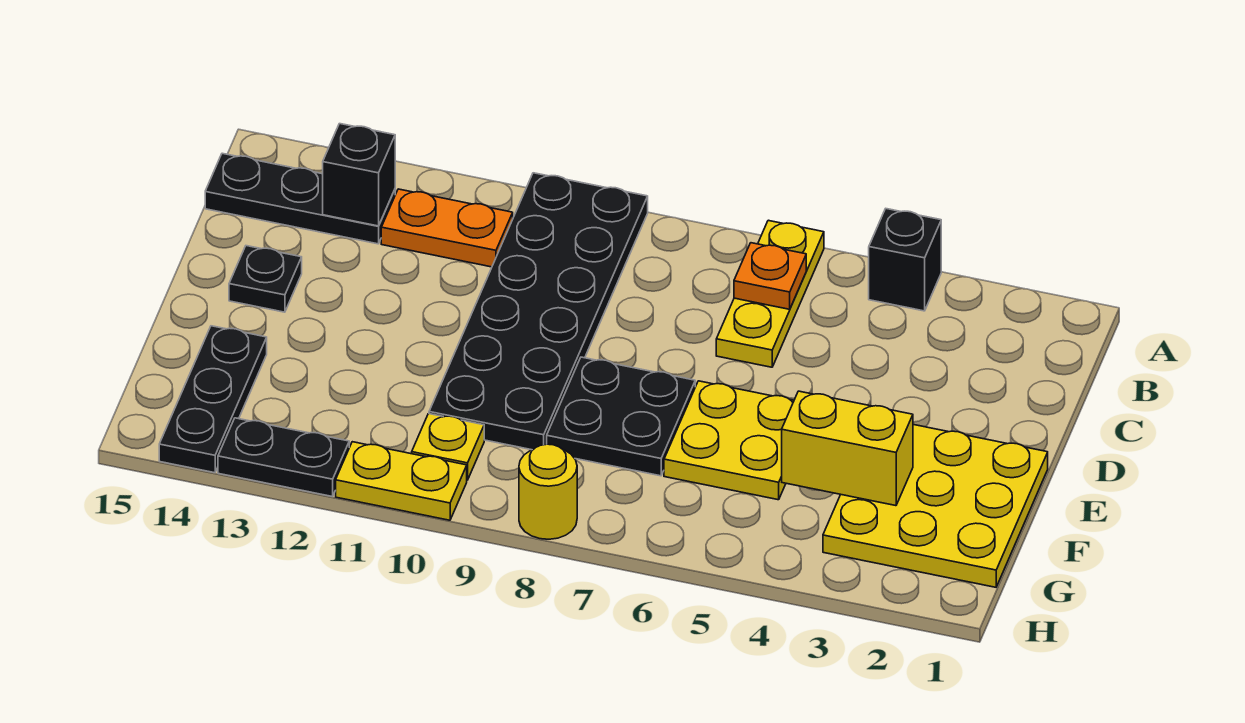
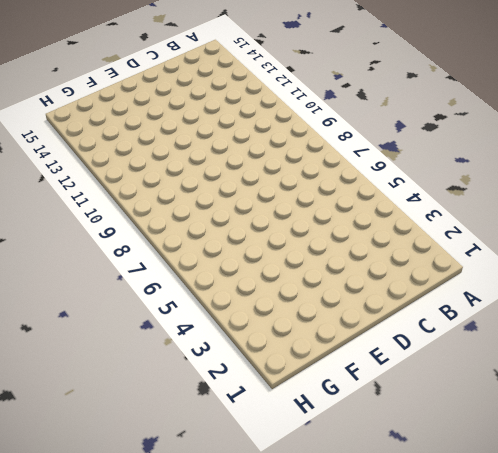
none -> black brick A4 level 1
none -> yellow plate A6:C6 level 1
none -> black plate A9:F10 level 1

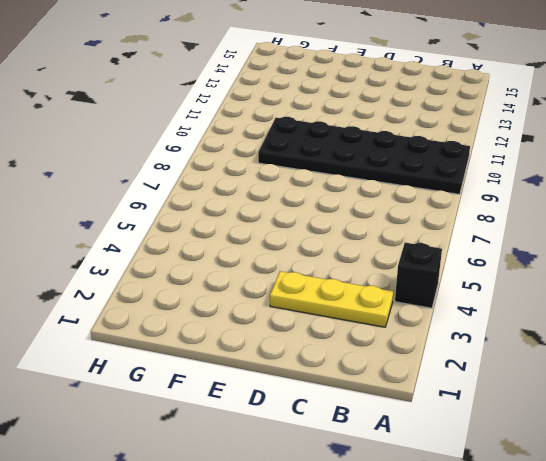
yellow plate B3:D3 level 1 -> yellow plate A6:C6 level 1
none -> orange plate B11:B12 level 1
none -> black plate B13:B15 level 1
none -> black plate D14 level 1

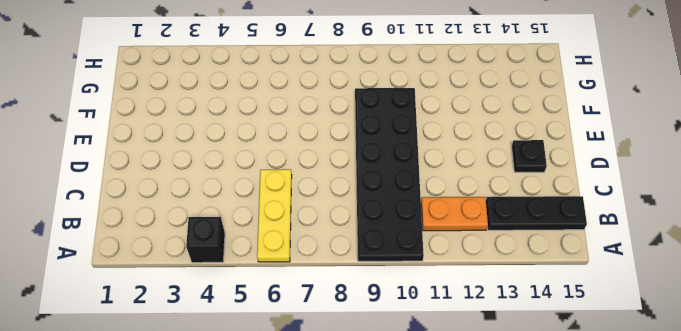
none -> yellow plate E1:G3 level 1
none -> yellow plate E5:F6 level 1
none -> black plate E7:F8 level 1

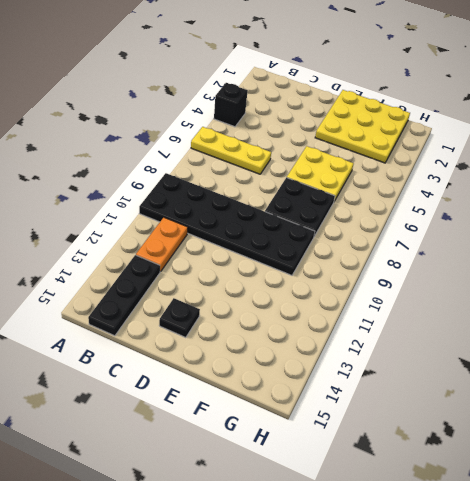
none -> black plate F14:H14 level 1
none -> yellow plate G10 level 1
none -> yellow round brick H8 level 1

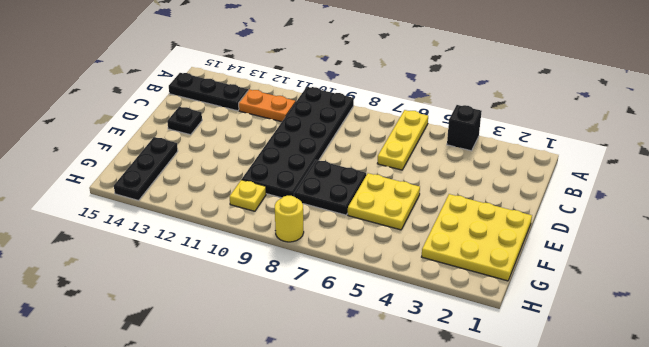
none -> yellow plate H10:H11 level 1
none -> black plate H12:H13 level 1
none -> orange plate B6 level 2

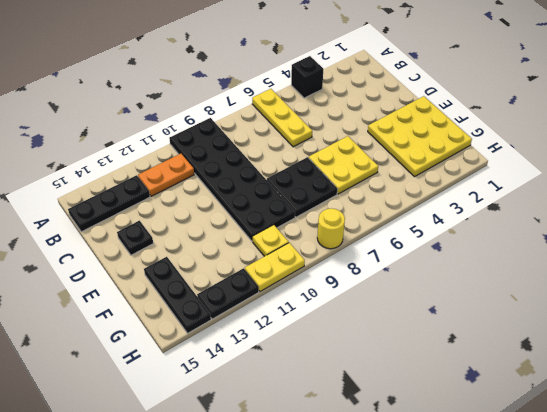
none -> orange plate B6 level 2
none -> black brick B13 level 2
none -> yellow brick F3:F4 level 2

